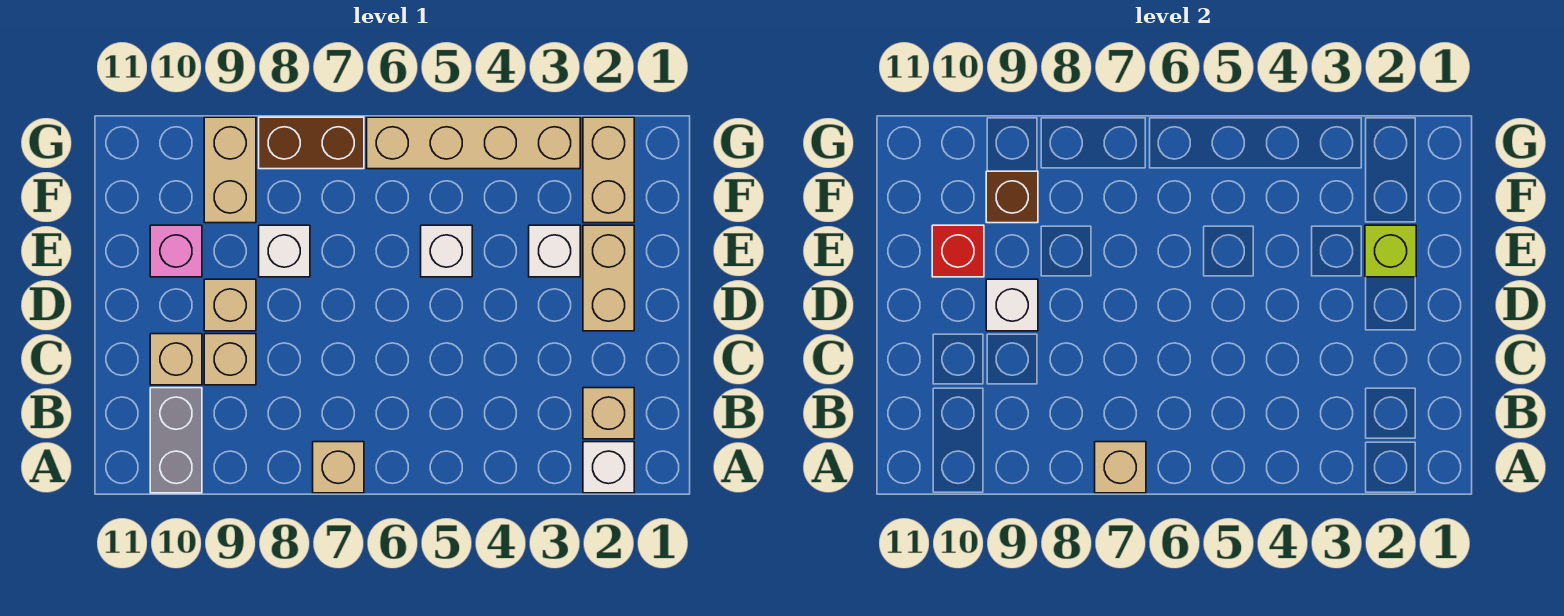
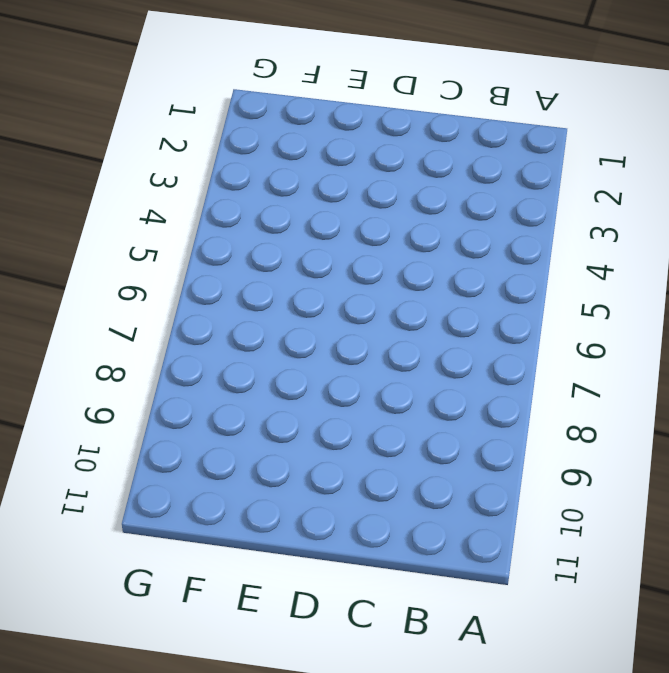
none -> white brick A2 level 1
none -> tan brick A7 level 1
none -> grey brick A10:B10 level 1

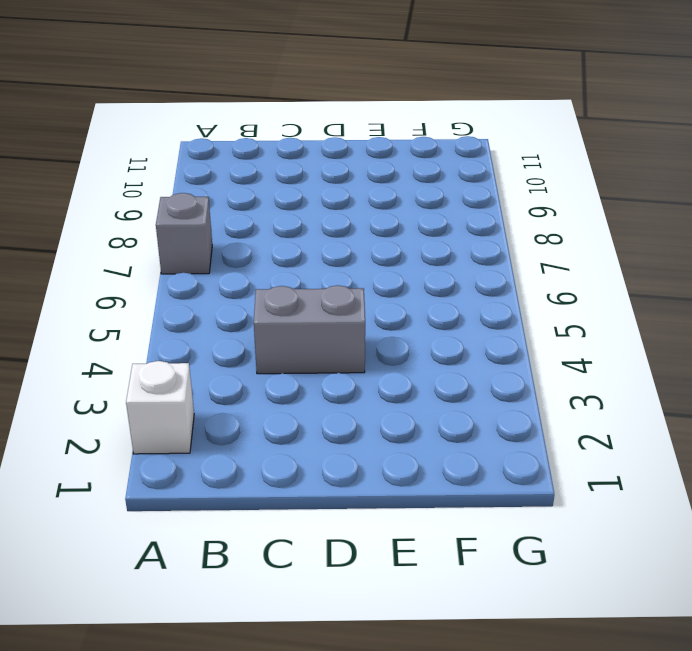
grey brick A7 level 1 -> tan brick A7 level 1
grey brick C4:D4 level 1 -> grey brick A10:B10 level 1
none -> tan brick B2 level 1
none -> tan brick C9 level 1
none -> tan brick C10 level 1

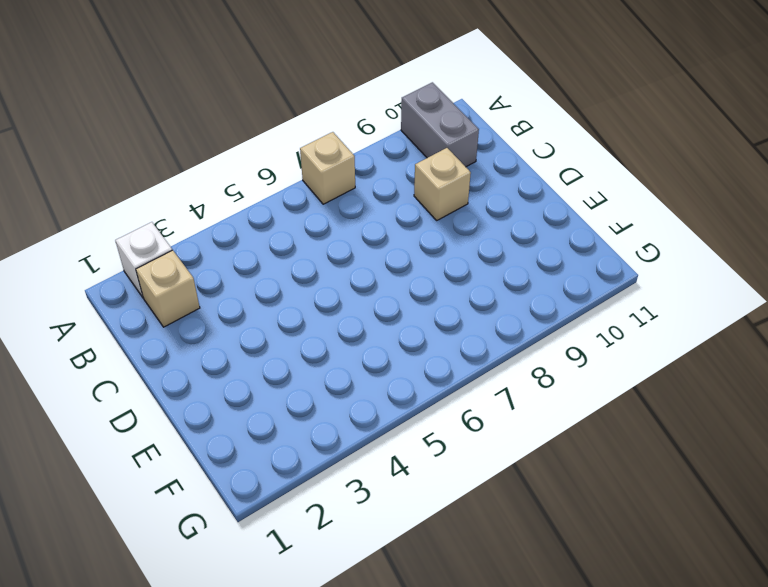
none -> tan brick C10 level 1
none -> tan brick D2:E2 level 1
none -> tan brick D9 level 1

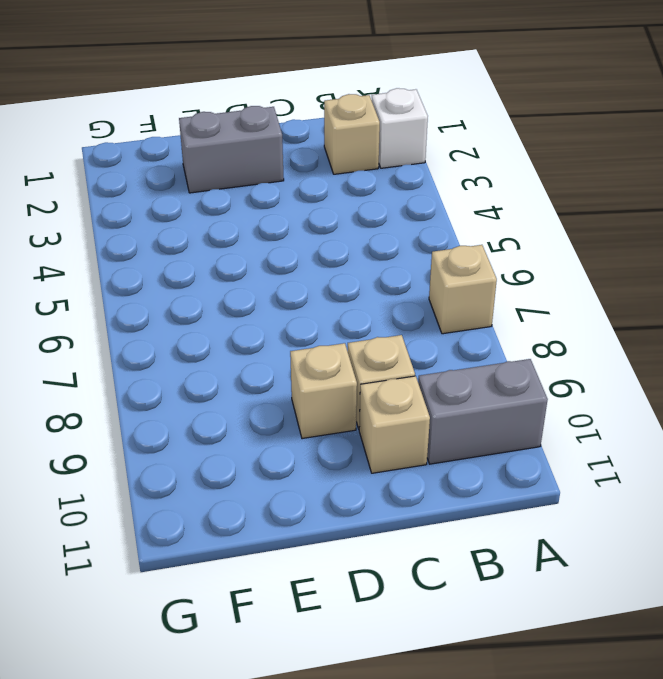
grey brick D2:E2 level 1 -> tan brick D2:E2 level 1
none -> white brick E3 level 1
none -> white brick E5 level 1
none -> white brick E8 level 1

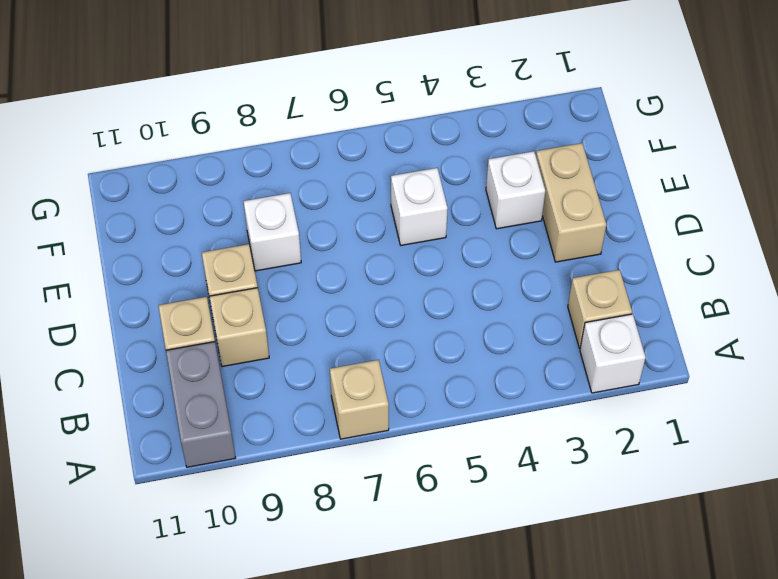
none -> pink brick E10 level 1
none -> tan brick F2:G2 level 1
none -> tan brick F9:G9 level 1

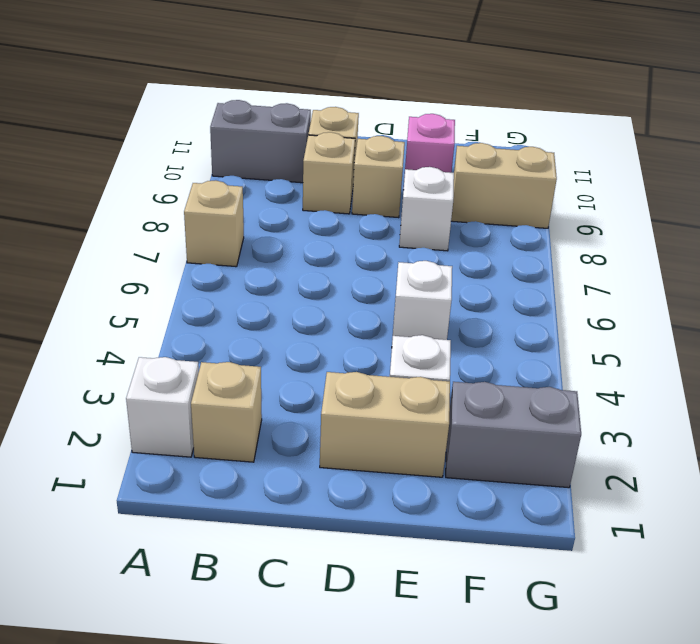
grey brick F2:G2 level 1 -> tan brick F2:G2 level 1
none -> tan brick G3:G6 level 1
none -> brown brick G7:G8 level 1
none -> tan brick A7 level 2

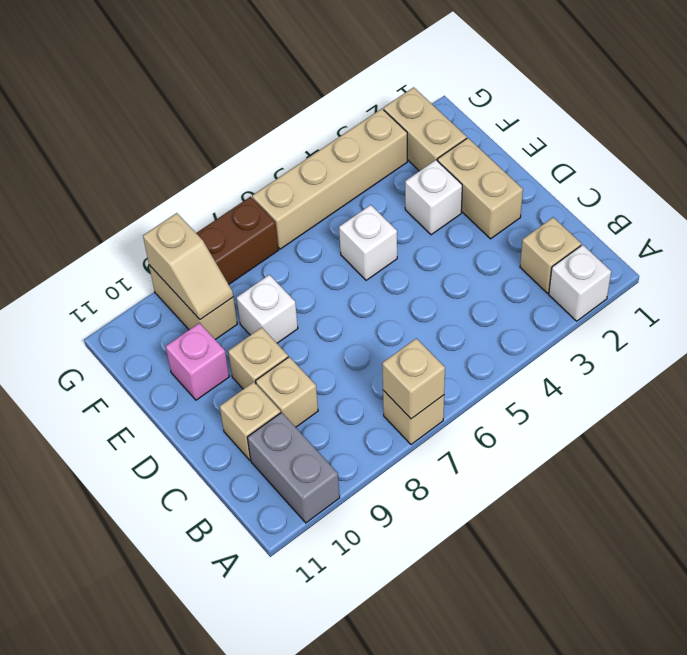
tan slope F9:G9 level 2 top G -> brown brick F9 level 2
none -> white brick D9 level 2
none -> lime brick E2 level 2
none -> red brick E10 level 2

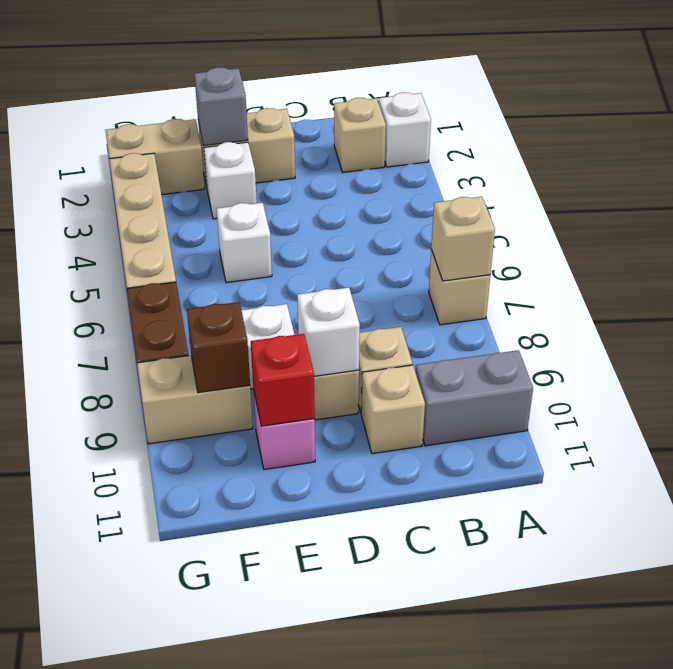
grey brick E2 level 2 -> lime brick E2 level 2

